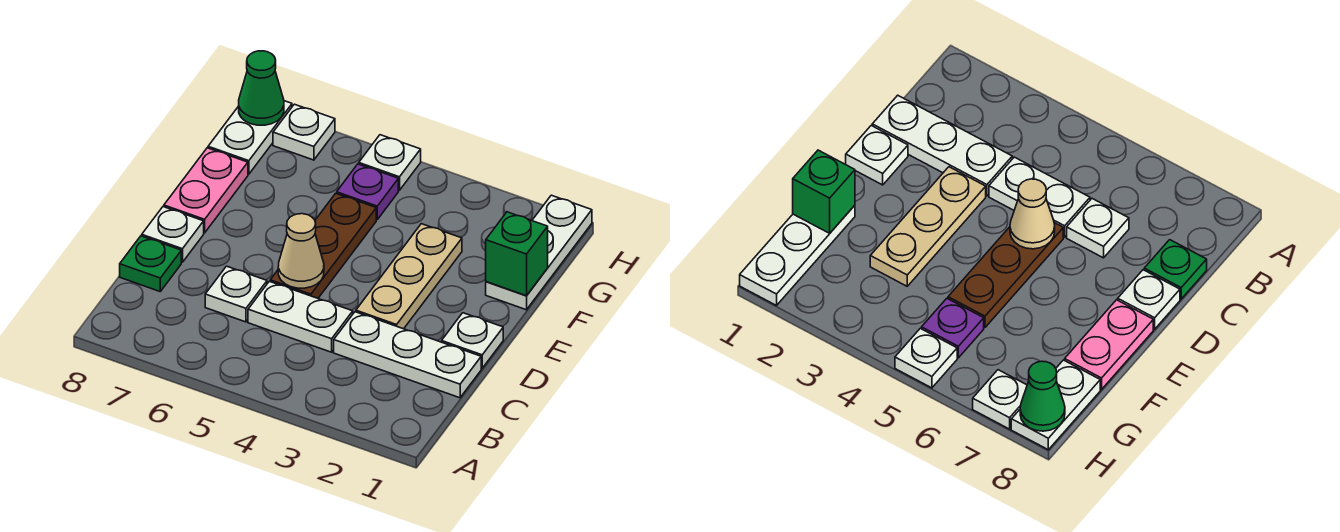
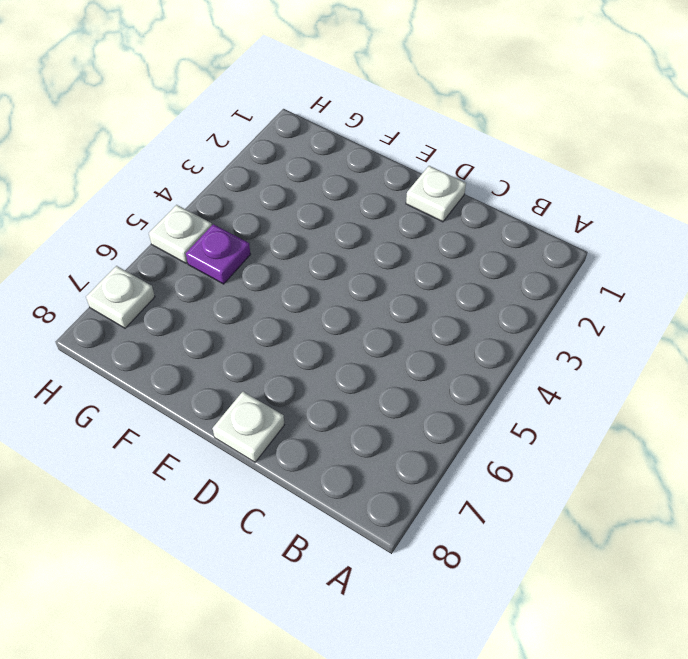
none -> white plate C1:C3 level 1
none -> white plate C4:C5 level 1
none -> white plate C6 level 1

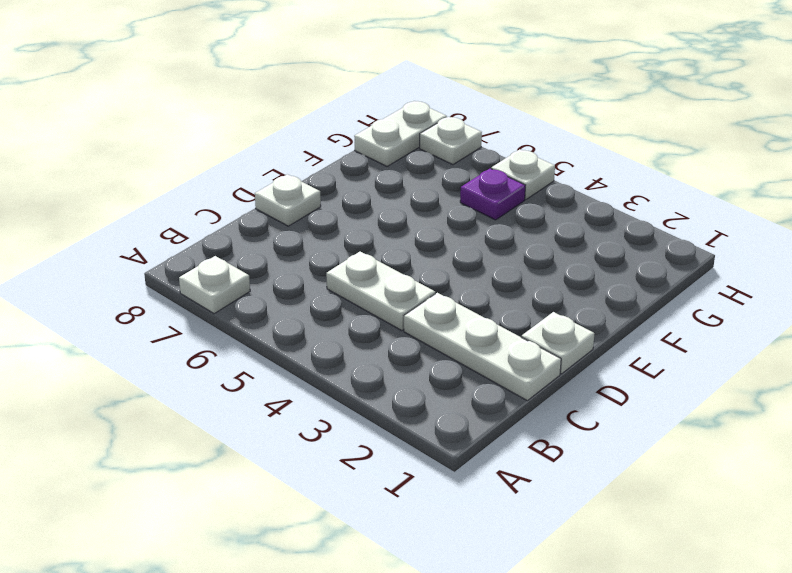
white plate A7 level 1 -> white plate C6 level 1
none -> green plate C8 level 1
none -> tan plate D3:F3 level 1
none -> brown plate D5:F5 level 1

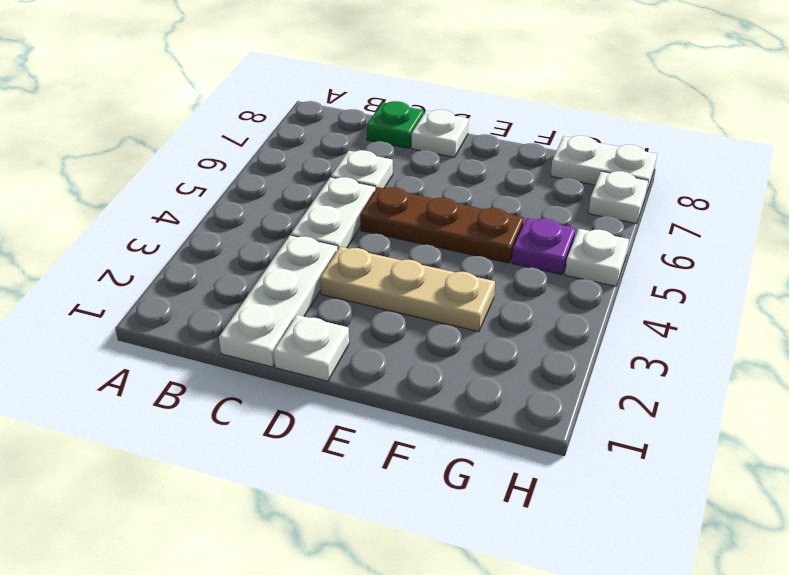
none -> pink plate E8:F8 level 1
none -> white plate F1:H1 level 1
none -> tan cone D5 level 2

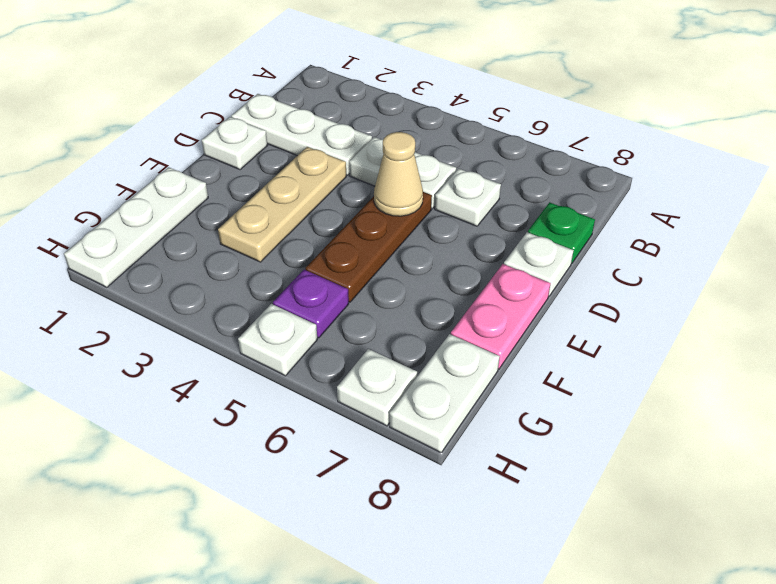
none -> green brick F1 level 2
none -> green cone H8 level 2

